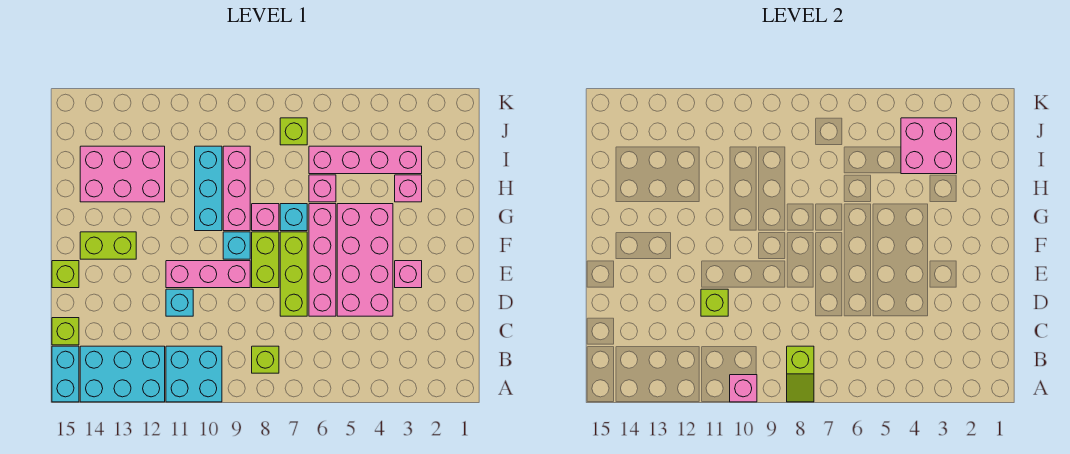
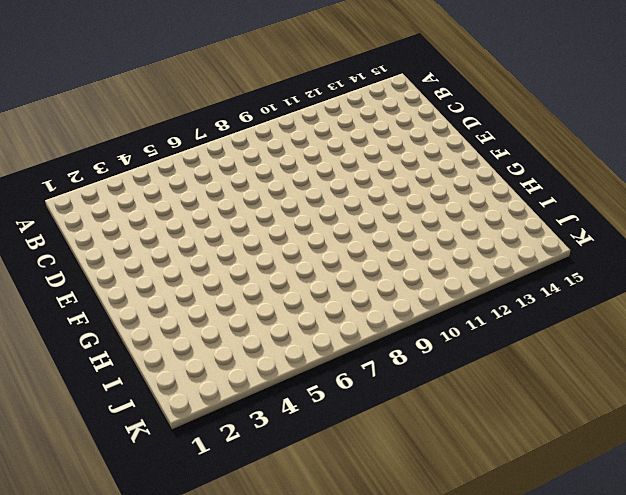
none -> cyan brick A10:B11 level 1
none -> cyan brick A12:B14 level 1
none -> cyan brick A15:B15 level 1

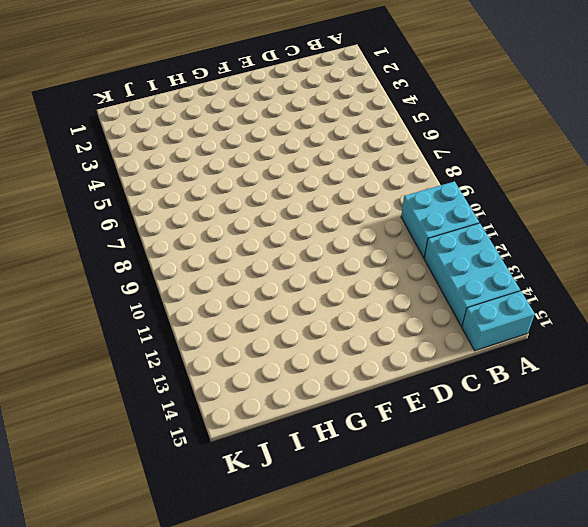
none -> lime brick B8 level 1
none -> lime brick C15 level 1
none -> pink brick D4:G5 level 1

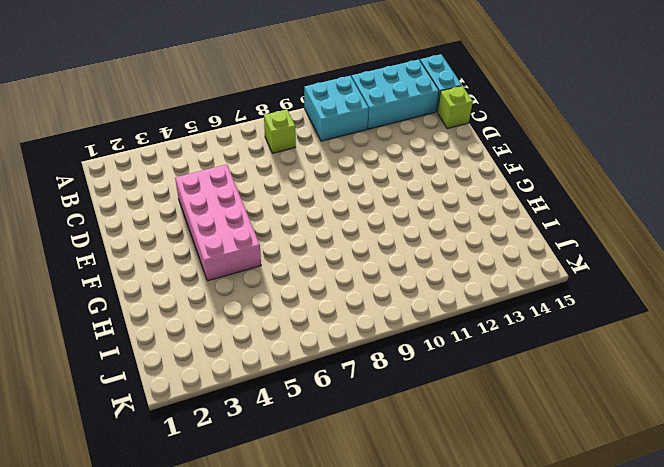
none -> pink brick D6:G6 level 1
none -> lime brick D7:F7 level 1
none -> cyan brick D11 level 1

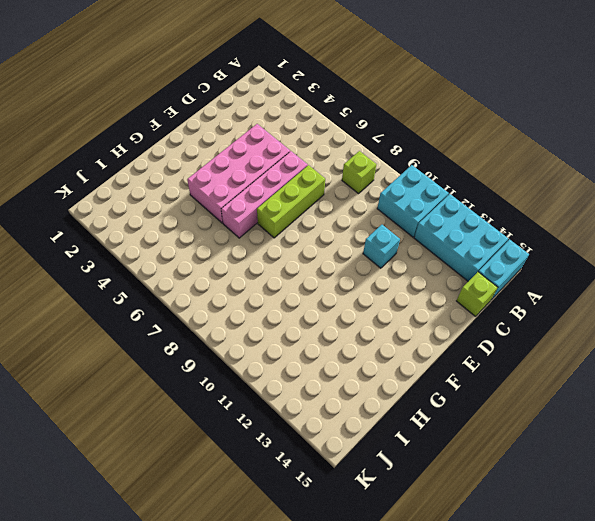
none -> pink brick E3 level 1
none -> lime brick E8:F8 level 1
none -> pink brick E9:E11 level 1

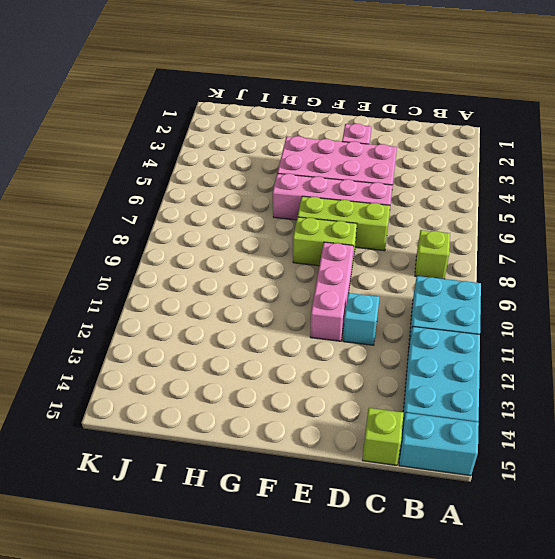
none -> lime brick E15 level 1
none -> cyan brick F9 level 1
none -> lime brick F13:F14 level 1

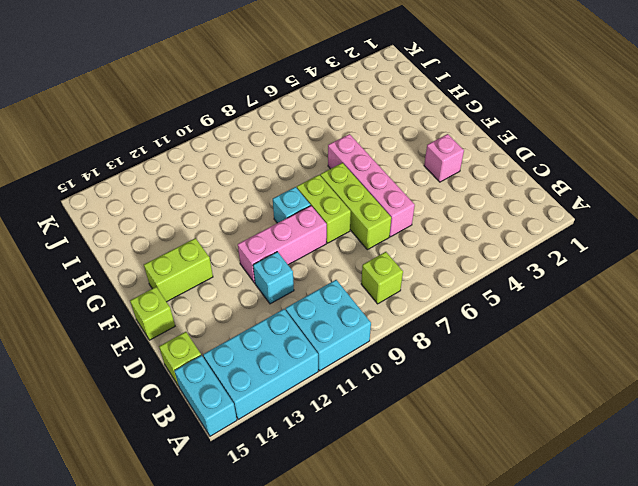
none -> pink brick D4:G5 level 1
none -> cyan brick G7 level 1
none -> pink brick G8 level 1

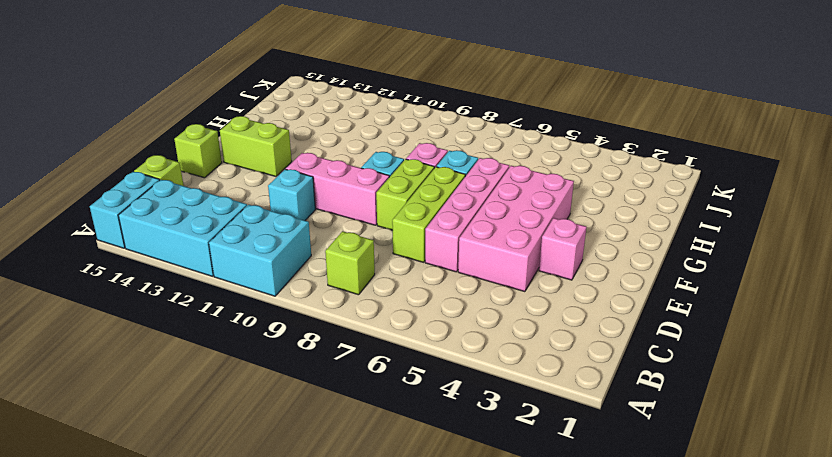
none -> pink brick G9:I9 level 1
none -> cyan brick G10:I10 level 1
none -> pink brick H3 level 1

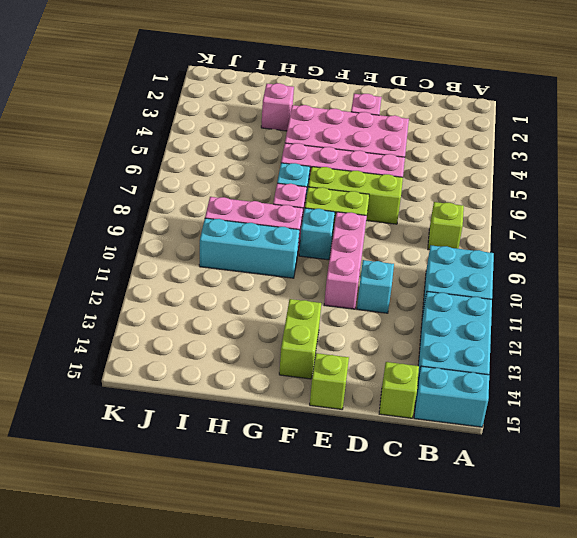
none -> pink brick H6 level 1
none -> pink brick H12:I14 level 1
none -> pink brick I3:I6 level 1

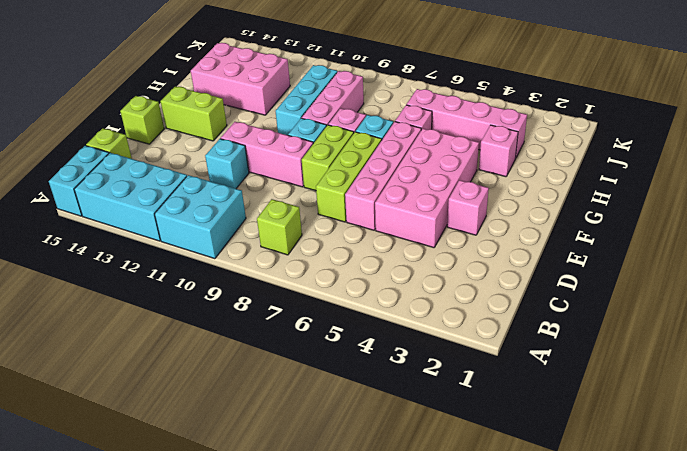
none -> lime brick J7 level 1
none -> lime slope A8:B8 level 2 top B
none -> pink brick A10 level 2

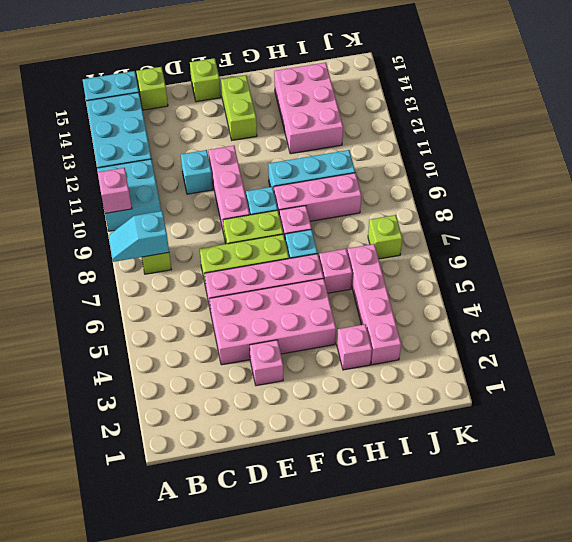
cyan slope A8:B8 level 2 top B -> lime slope A8:B8 level 2 top B
none -> lime brick D11 level 2
none -> pink brick I3:J4 level 2

